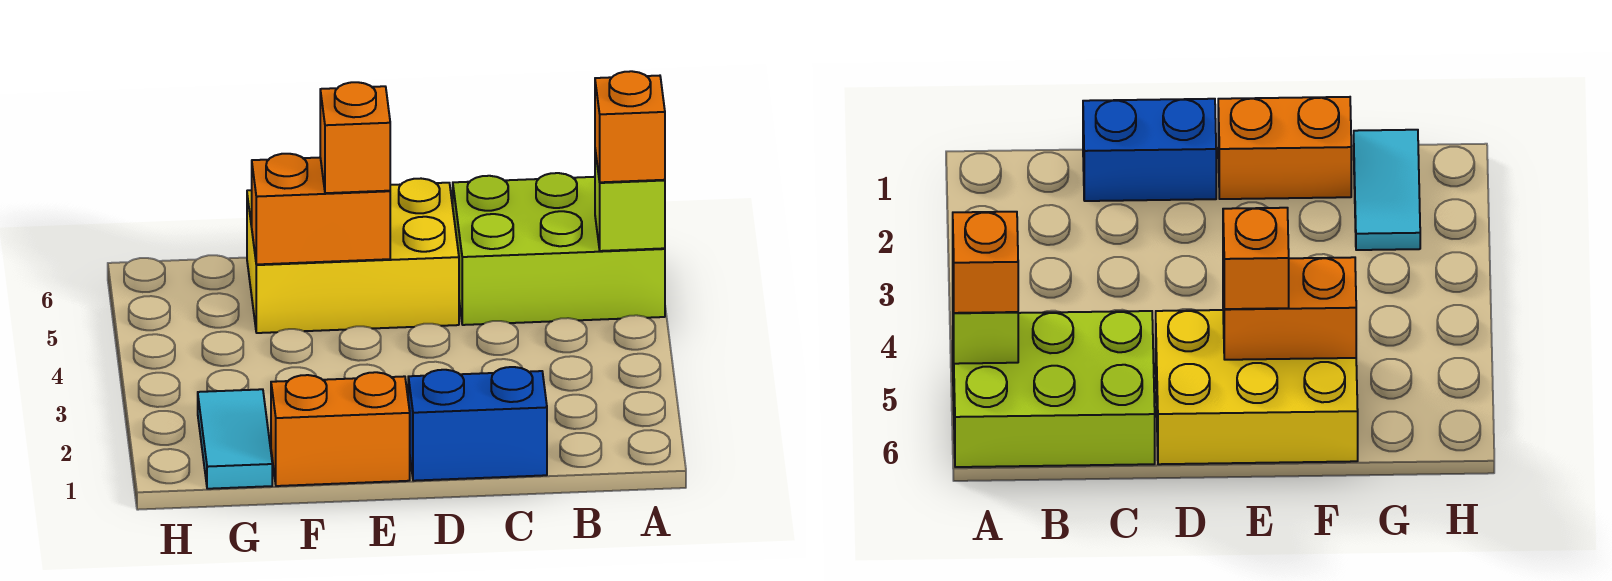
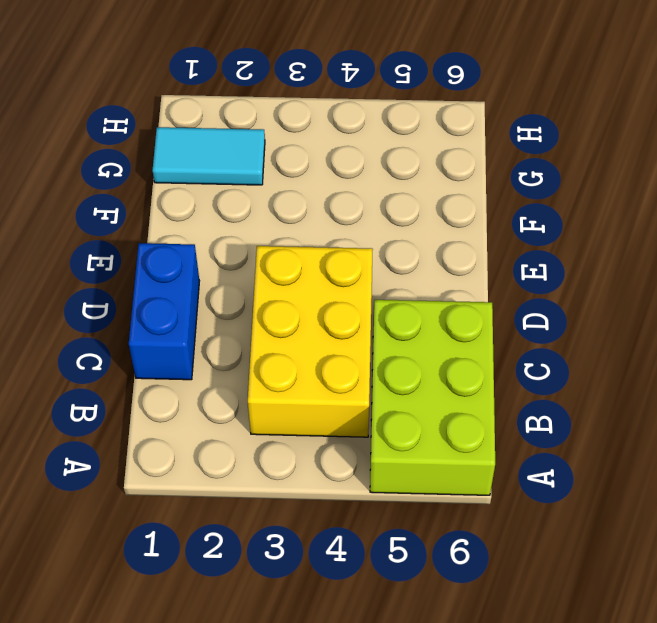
yellow brick B3:D4 level 1 -> yellow brick D5:F6 level 1
none -> orange brick E1:F1 level 1
none -> lime brick A5 level 2

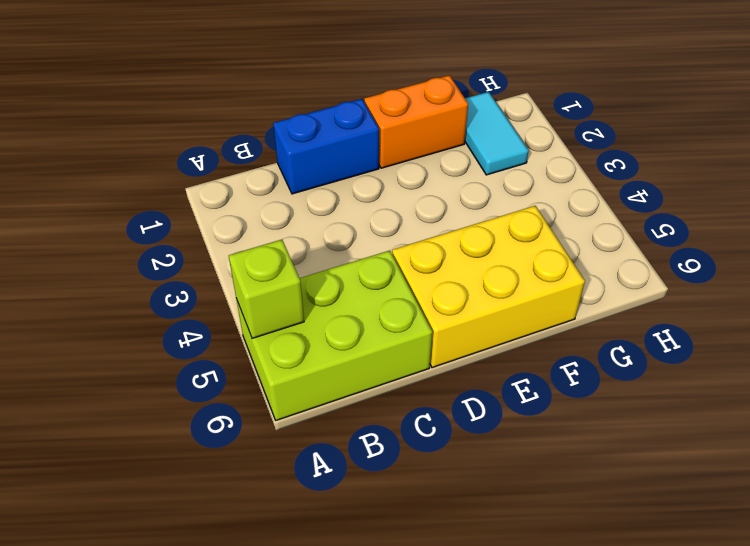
none -> orange brick E5:F5 level 2
none -> orange brick A5 level 3

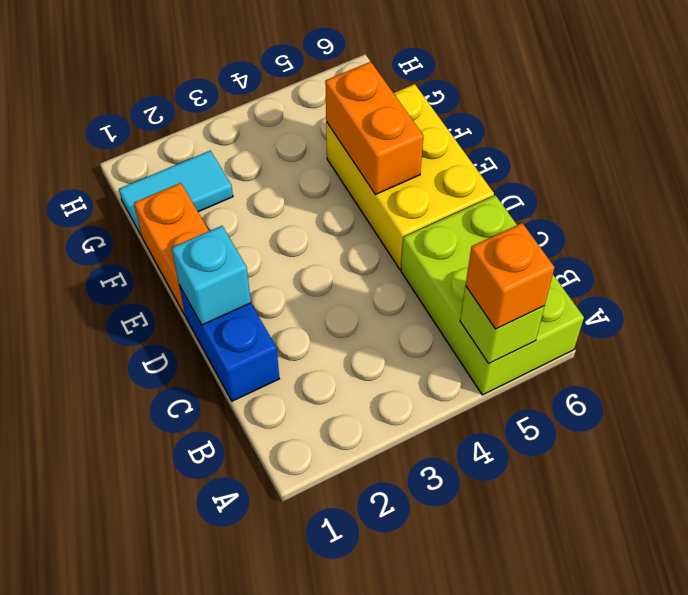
cyan brick D1 level 2 -> none
none -> orange brick E5 level 3

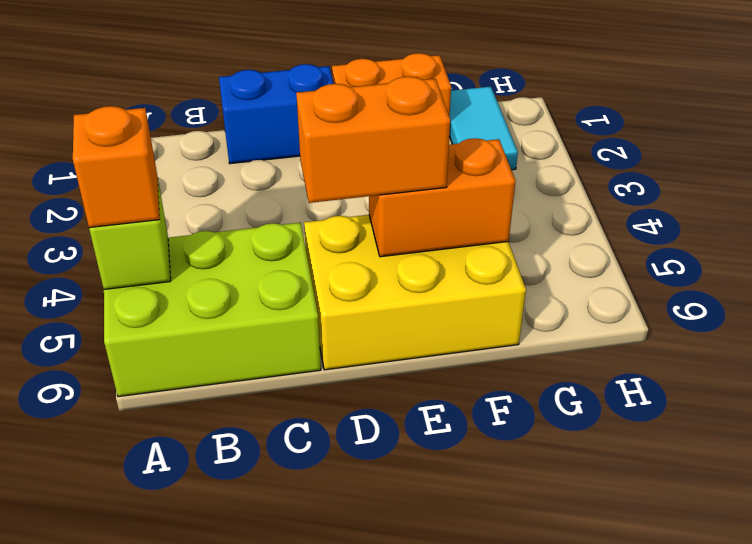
orange brick D5:E5 level 3 -> orange brick E5 level 3

